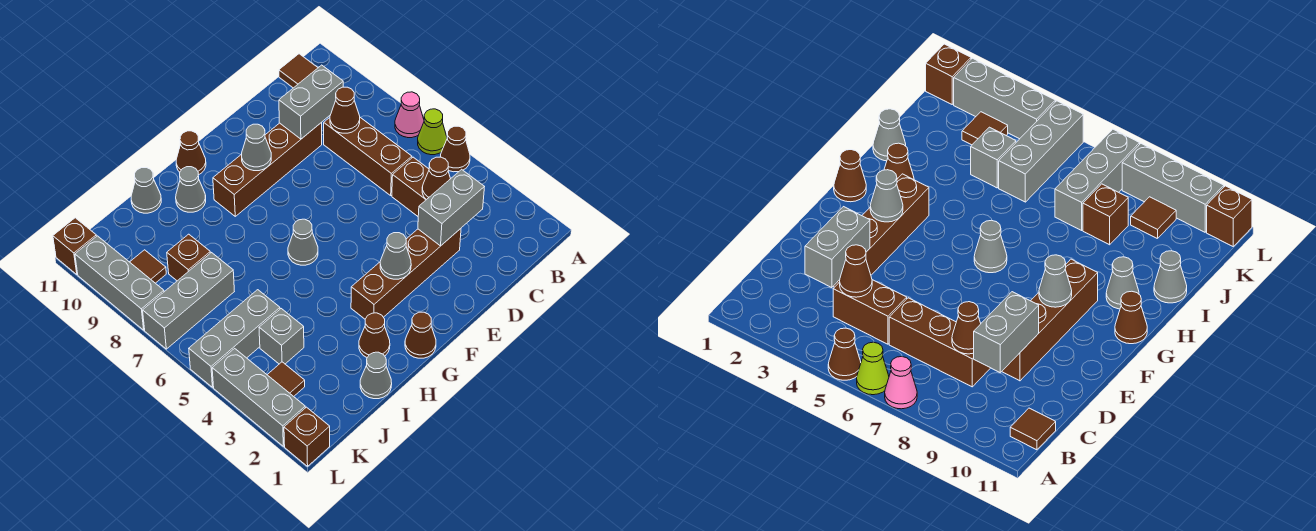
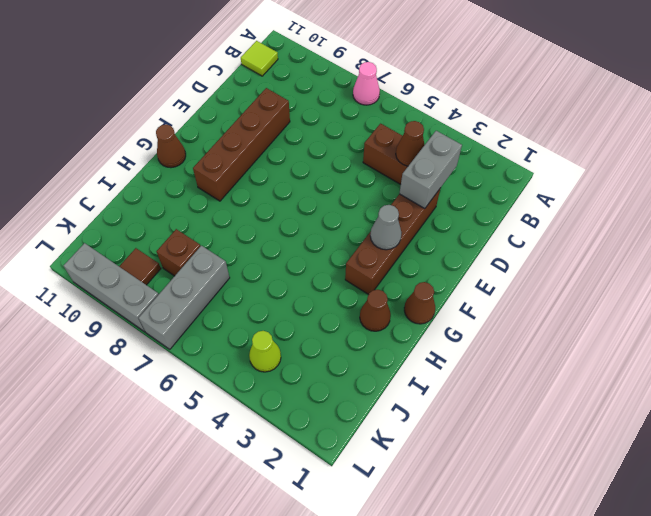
lime tile B11 level 1 -> brown tile B11 level 1
lime cone K4 level 1 -> lime cone A6 level 1
none -> brown cone A5 level 1
none -> brown brick C6:C8 level 1
none -> grey cone G6 level 1
none -> grey cone H10 level 1

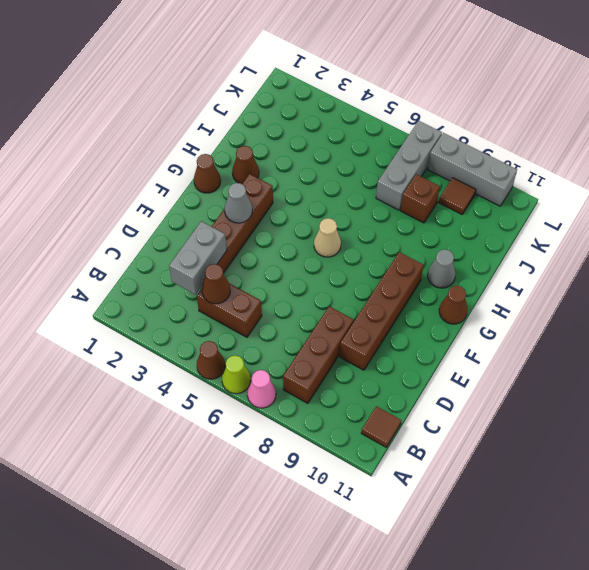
brown brick B8:D8 level 1 -> brown brick C6:C8 level 1
tan cone G6 level 1 -> grey cone G6 level 1
none -> grey cone I1 level 1
none -> grey cone I11 level 1
none -> grey brick J4 level 1
none -> grey brick J5:L5 level 1

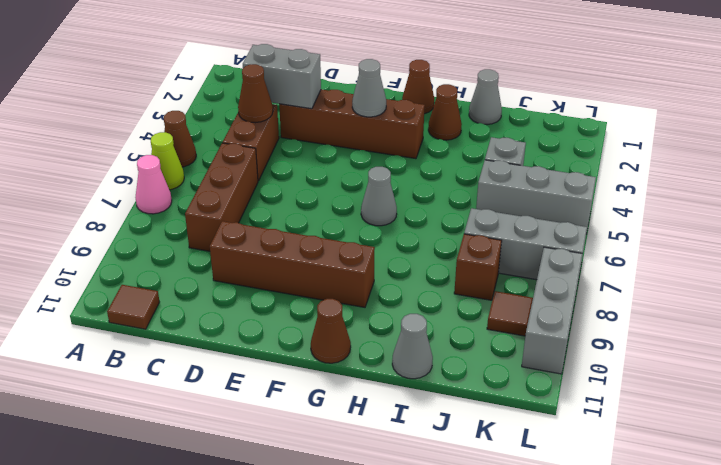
none -> grey cone H10 level 1
none -> brown tile K3 level 1
none -> brown brick L1 level 1
none -> grey brick L2:L4 level 1

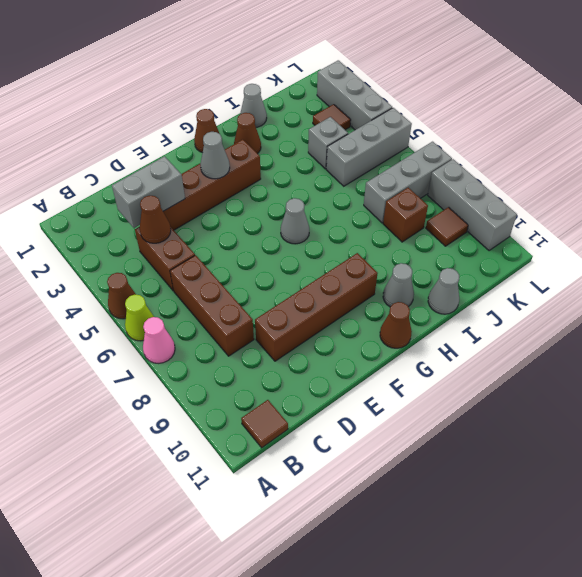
none -> brown brick L1 level 1
none -> brown brick L11 level 1
none -> brown cone C8 level 2
none -> grey brick C9:D9 level 2

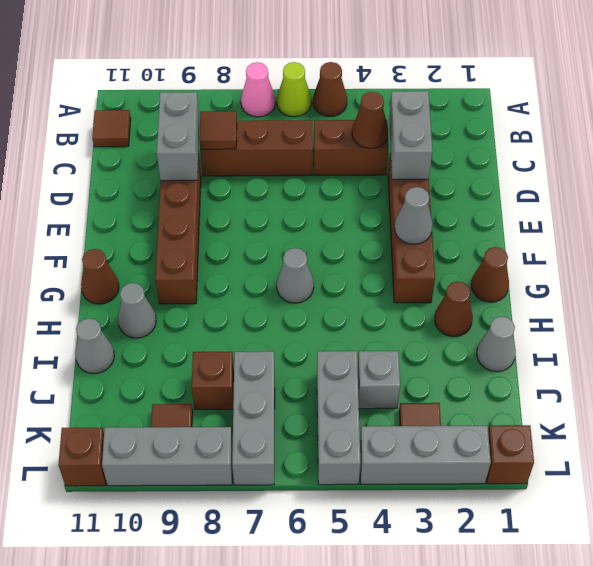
brown tile C8 level 2 -> brown cone C8 level 2
none -> grey cone F9 level 2

